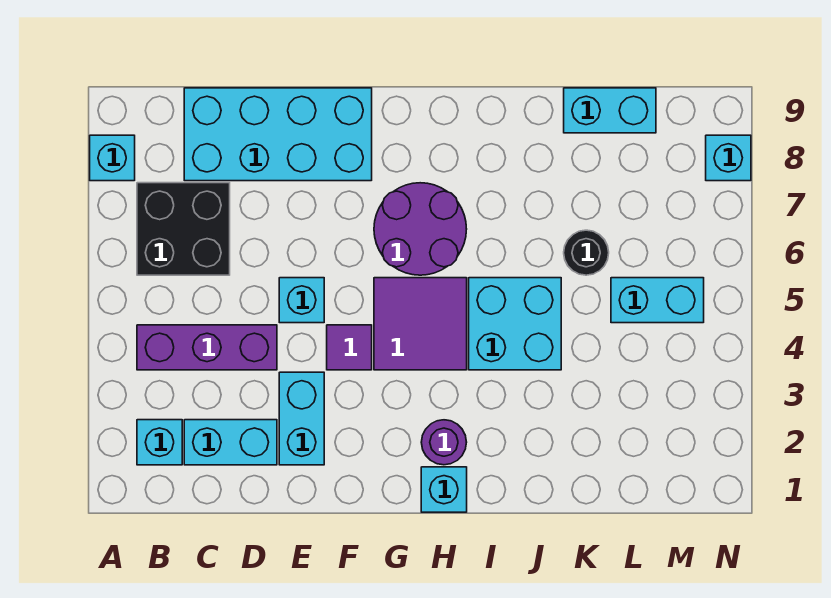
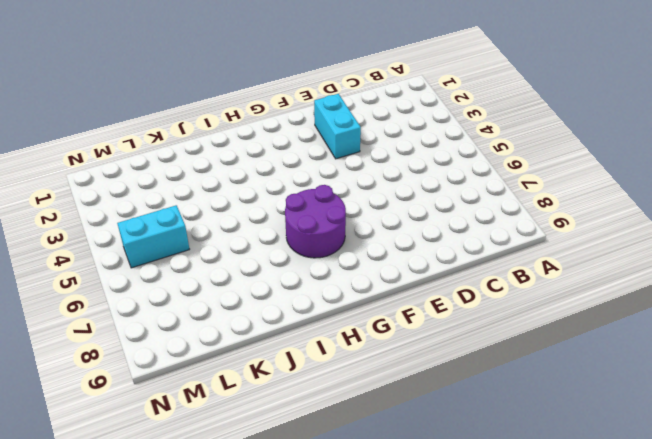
none -> cyan brick A8 level 1
none -> cyan brick B2 level 1
none -> purple brick B4:D4 level 1

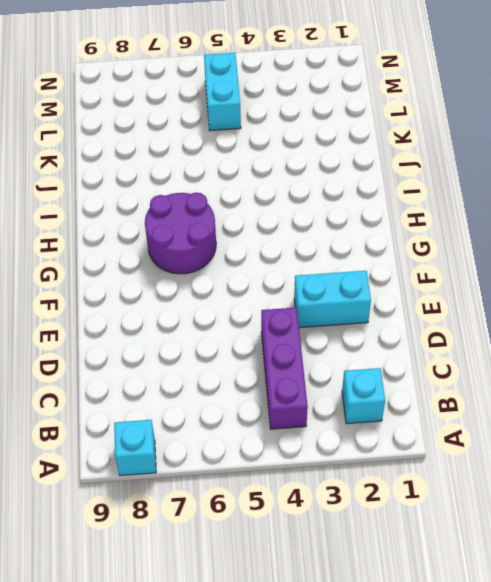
none -> black brick B6:C7 level 1
none -> cyan brick C2:D2 level 1
none -> cyan brick C8:F9 level 1

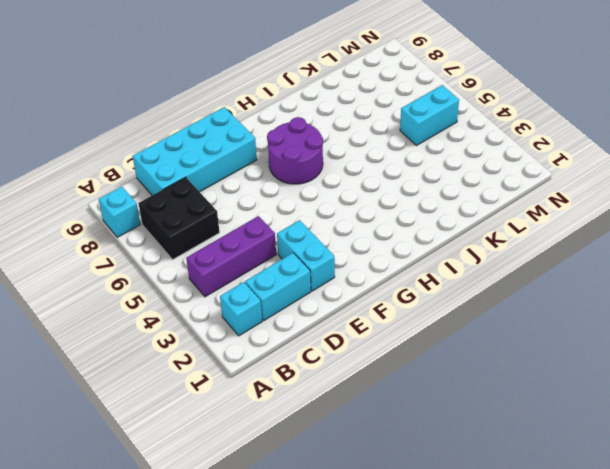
none -> cyan brick E5 level 1
none -> purple tile F4 level 1
none -> purple tile G4:H5 level 1

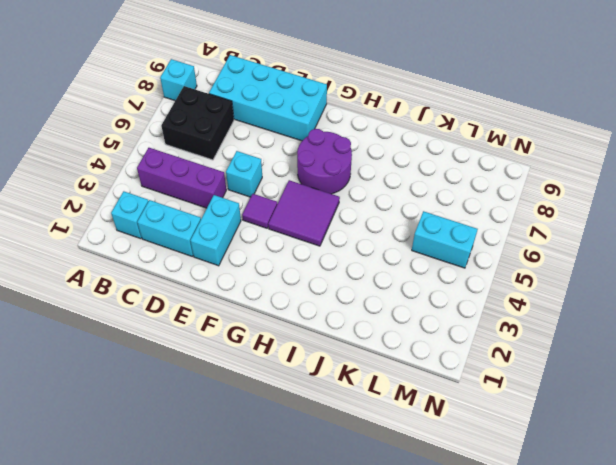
none -> cyan brick H1 level 1
none -> purple round brick H2 level 1
none -> cyan brick I4:J5 level 1

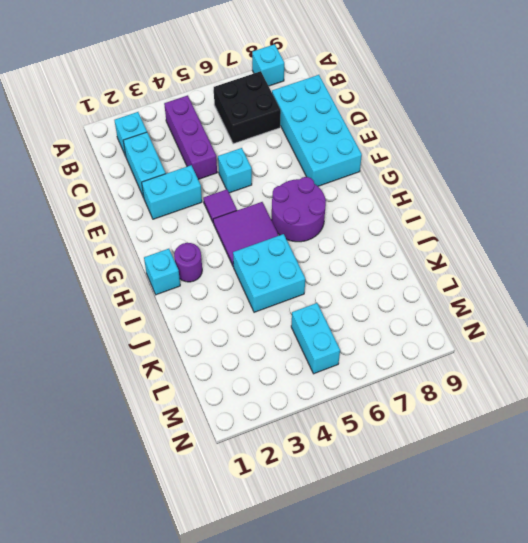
none -> black round brick K6 level 1
none -> cyan brick K9:L9 level 1
none -> cyan brick N8 level 1

